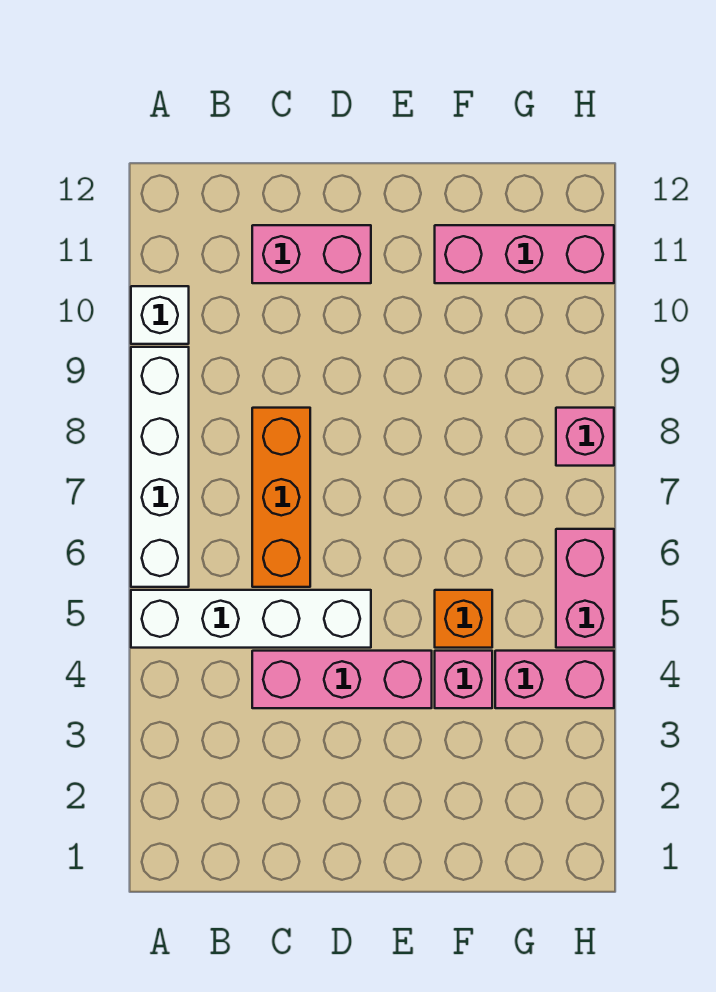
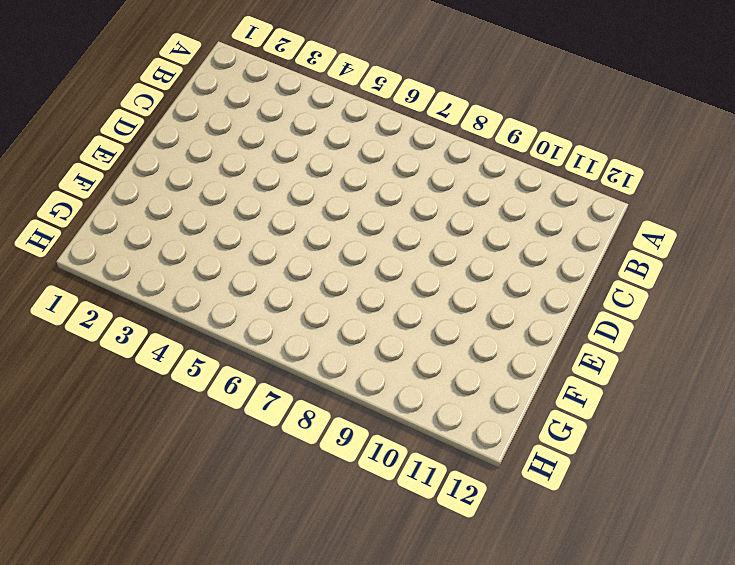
none -> white brick A5:D5 level 1
none -> white brick A6:A9 level 1
none -> white brick A10 level 1

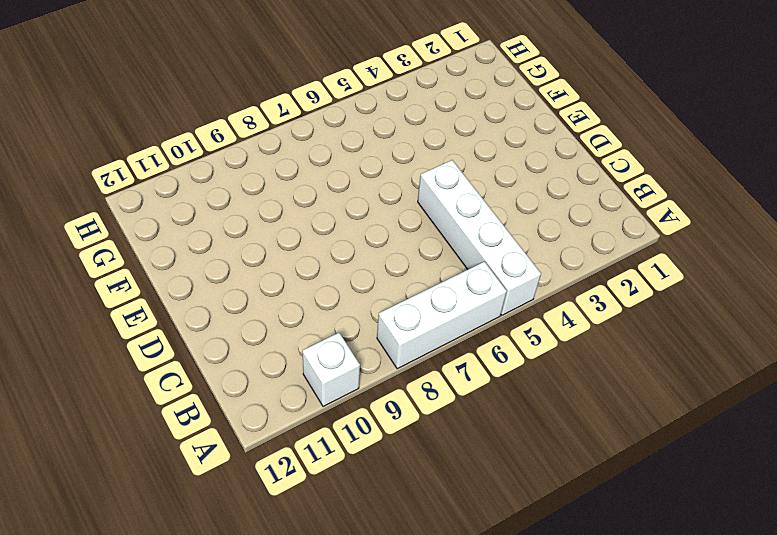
white brick A6:A8 level 1 -> white brick A6:A9 level 1
none -> pink brick C4:E4 level 1
none -> orange brick C6:C8 level 1
none -> pink brick C11:D11 level 1

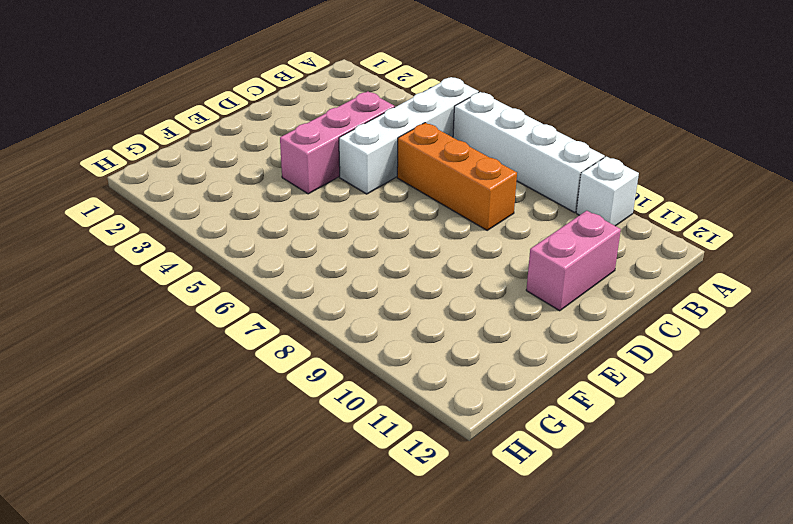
none -> pink brick F4 level 1
none -> orange brick F5 level 1
none -> pink brick F11:H11 level 1

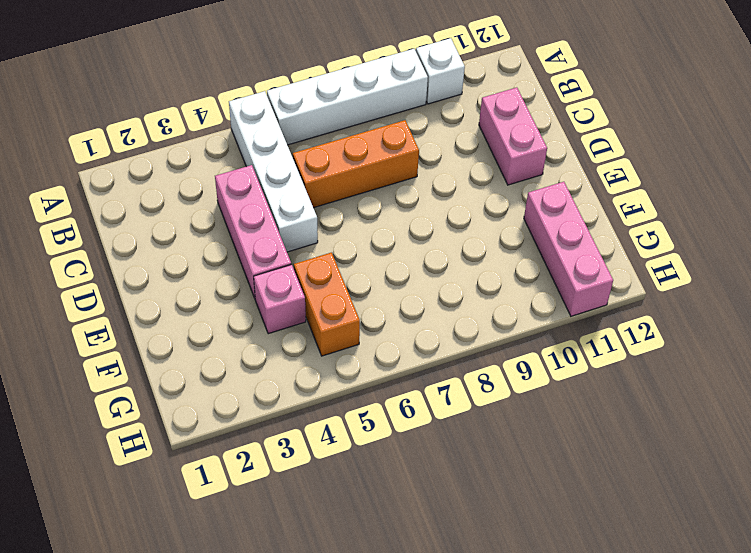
orange brick F5:G5 level 1 -> orange brick F5 level 1
none -> pink brick G4:H4 level 1
none -> pink brick H5:H6 level 1
none -> pink brick H8 level 1

